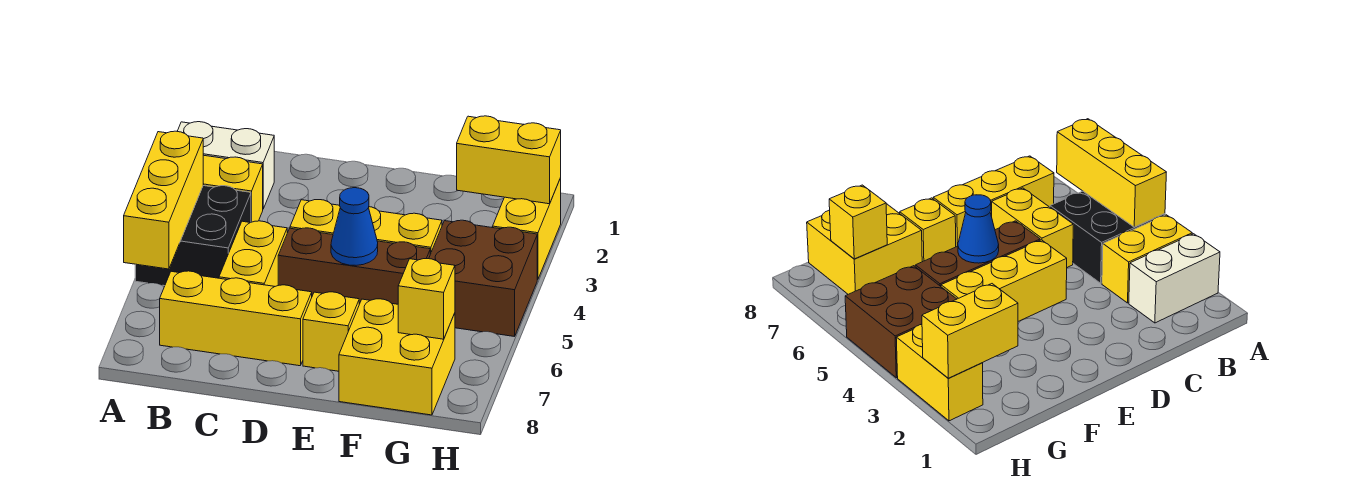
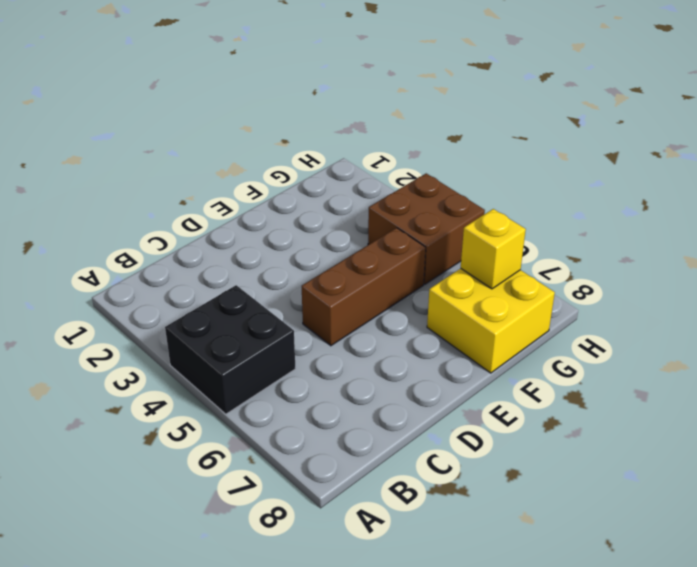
none -> white brick A2:B2 level 1
none -> yellow brick A3:B3 level 1
none -> yellow brick B7:D7 level 1

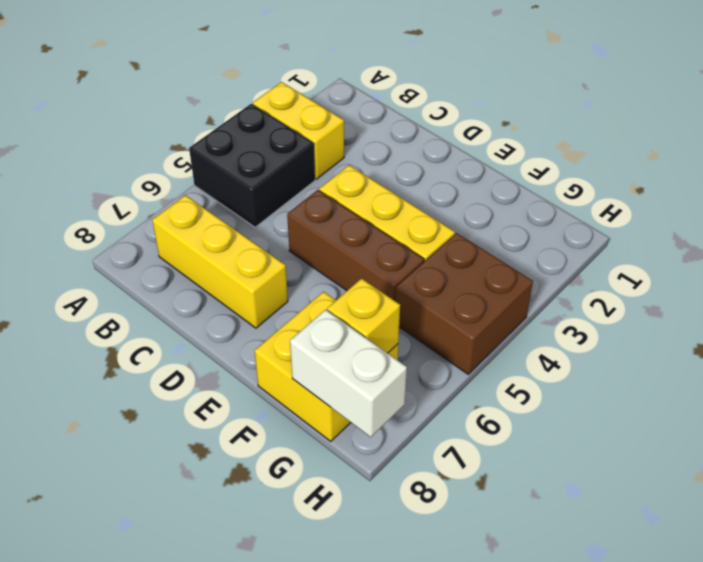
white brick G8:H8 level 2 -> white brick A2:B2 level 1
none -> yellow brick C5:C6 level 1
none -> yellow brick E7 level 1
none -> yellow brick H2:H3 level 1

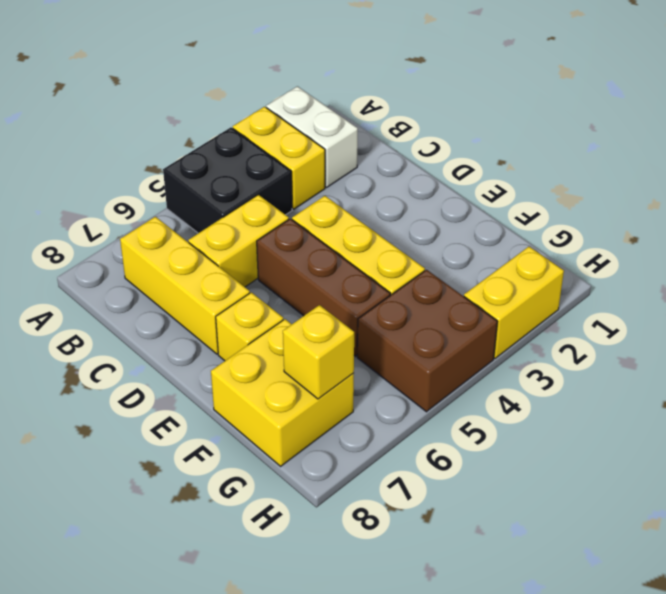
none -> yellow brick A4:A6 level 2
none -> blue cone E5 level 2
none -> yellow brick G2:H2 level 2

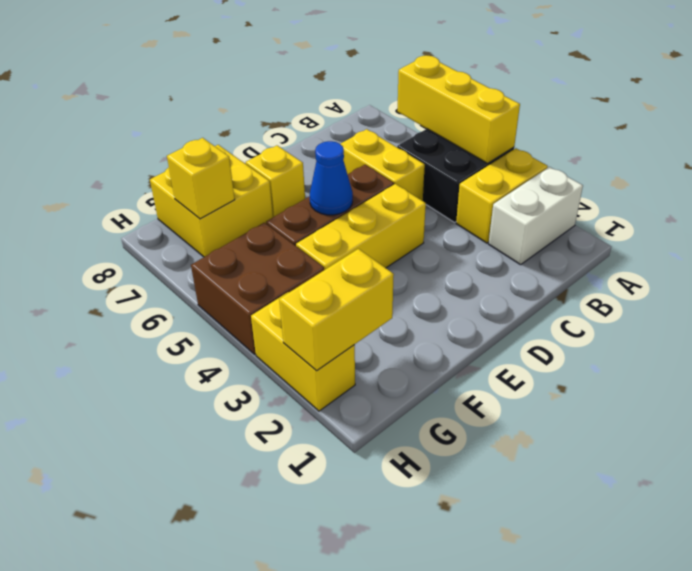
none -> yellow brick B7:D7 level 1

